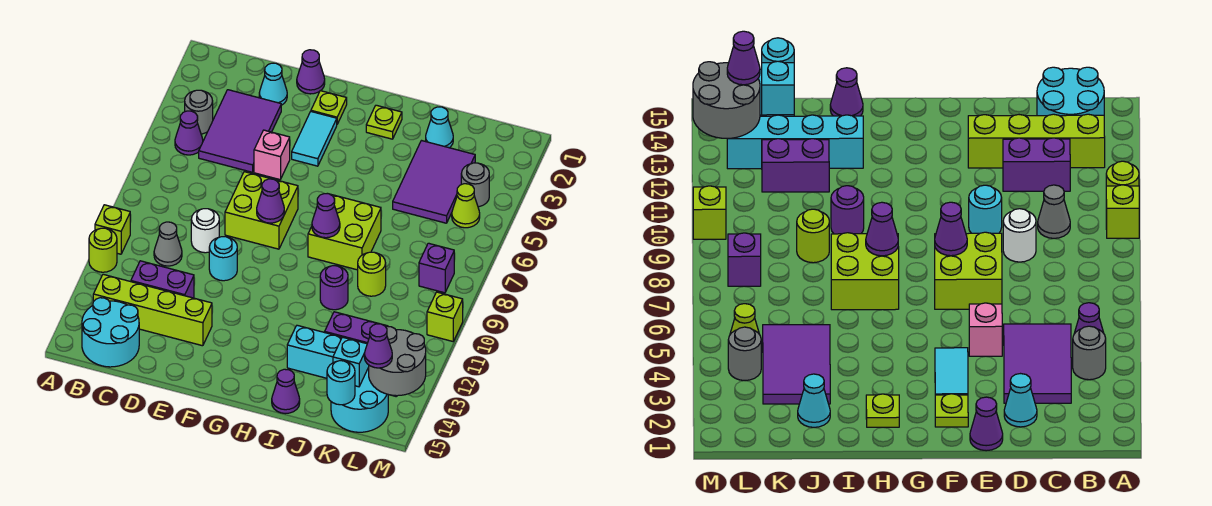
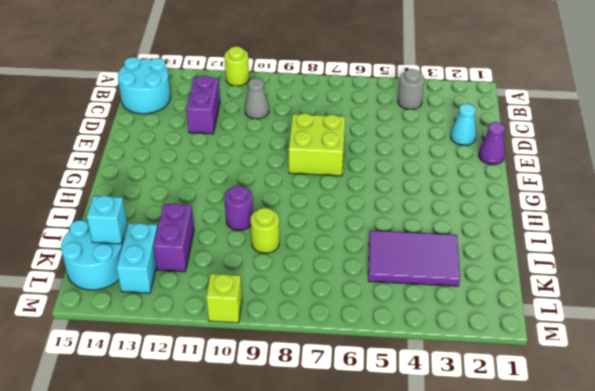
cyan brick K13:L13 level 1 -> cyan brick I13:L13 level 1
none -> lime brick A10 level 1
none -> purple cone B5 level 1
none -> lime brick B13:E13 level 1
none -> purple tile C3:D5 level 1

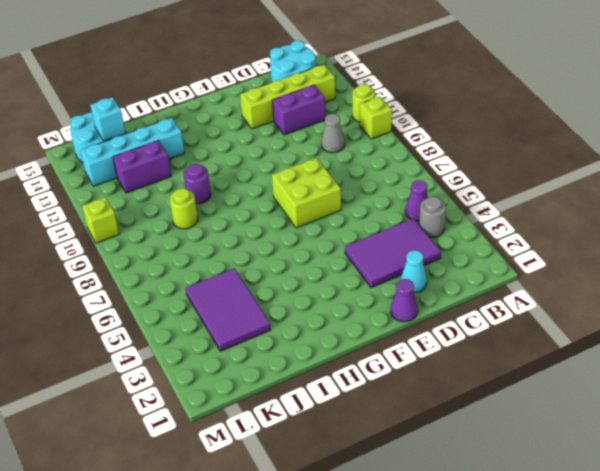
purple tile C3:E4 level 1 -> purple tile C3:D5 level 1
none -> white round brick D9 level 1
none -> pink brick E5 level 1
none -> cyan round brick E10 level 1
none -> lime plate F2 level 1

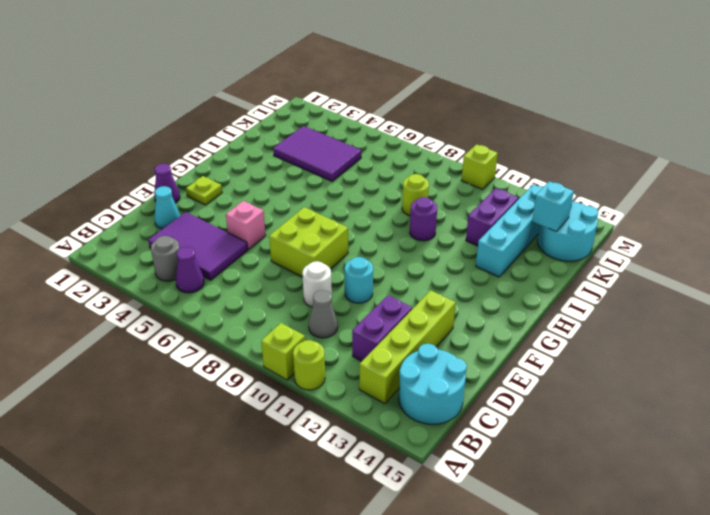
none -> cyan tile F3:F4 level 1
none -> lime plate H2 level 1
none -> lime brick H7:I8 level 1
none -> purple cone I15 level 1

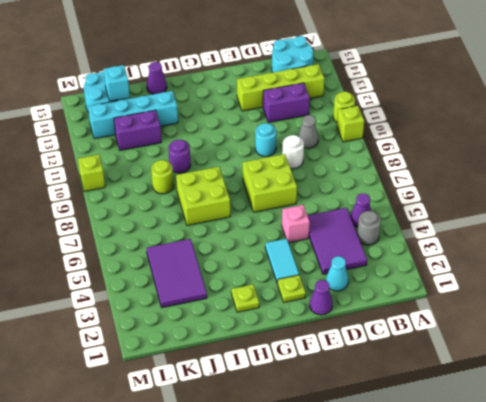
none -> cyan cone J2 level 1
none -> grey round brick L4 level 1
none -> lime cone L5 level 1
none -> purple brick L8 level 1

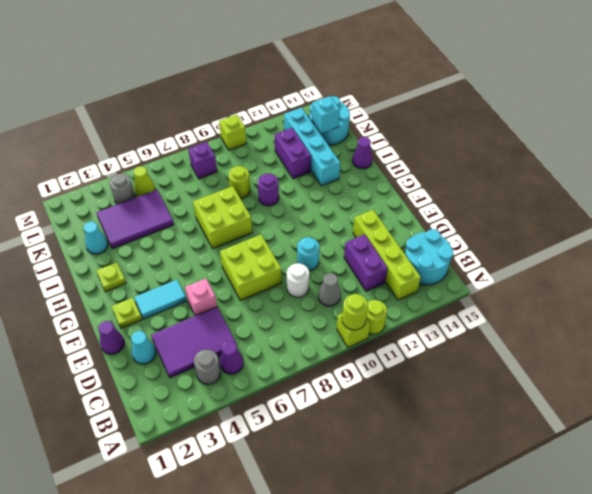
lime round brick A10 level 2 -> none
none -> purple cone F8 level 2
none -> purple cone H8 level 2
none -> cyan round brick K15 level 2
none -> grey round brick L13:M14 level 2

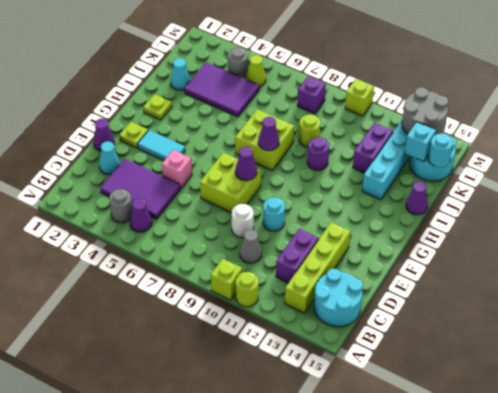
none -> purple cone L14 level 3

